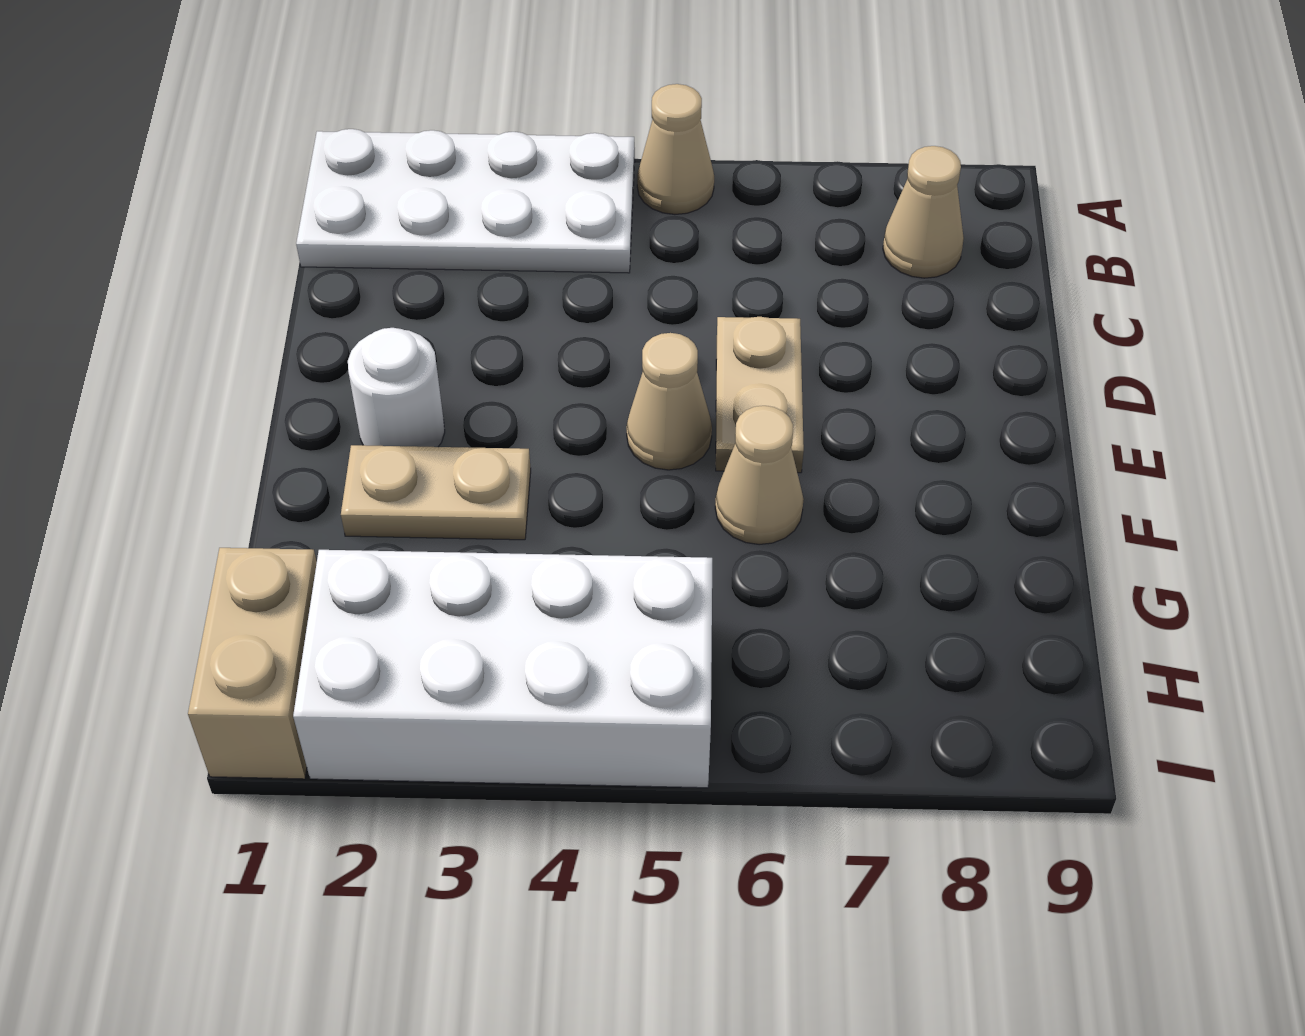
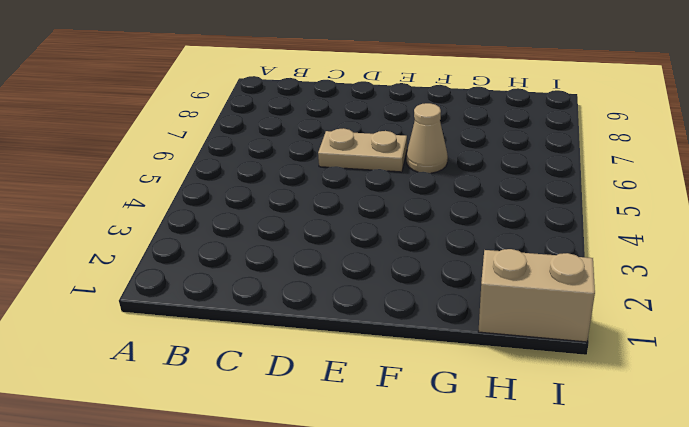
none -> white plate A1:B4 level 1
none -> tan cone A5 level 1

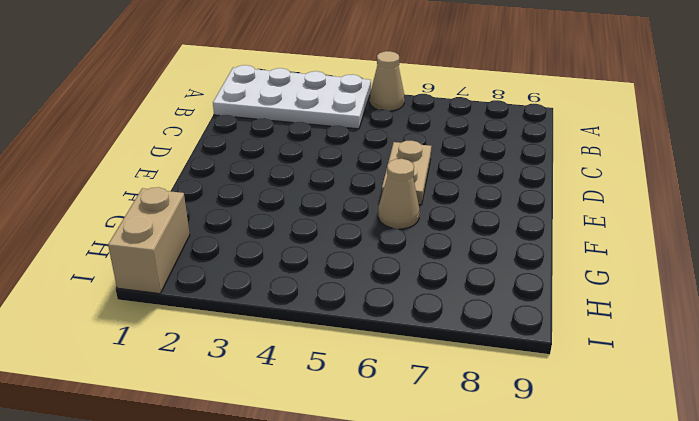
none -> tan cone B8 level 1
none -> white round brick E2 level 1

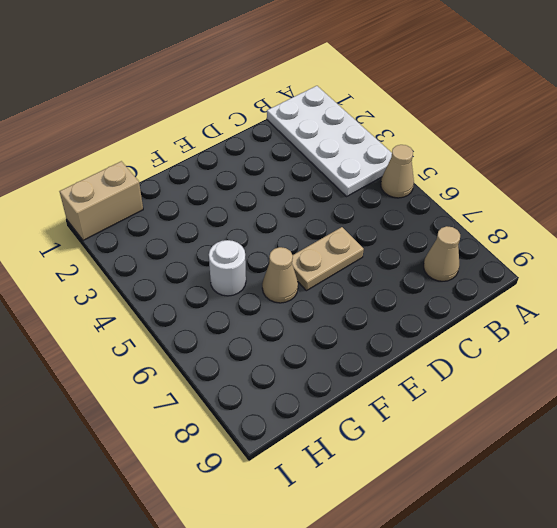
white round brick G5 level 1 -> white round brick E2 level 1
none -> tan cone E5 level 1
none -> tan plate F2:F3 level 1

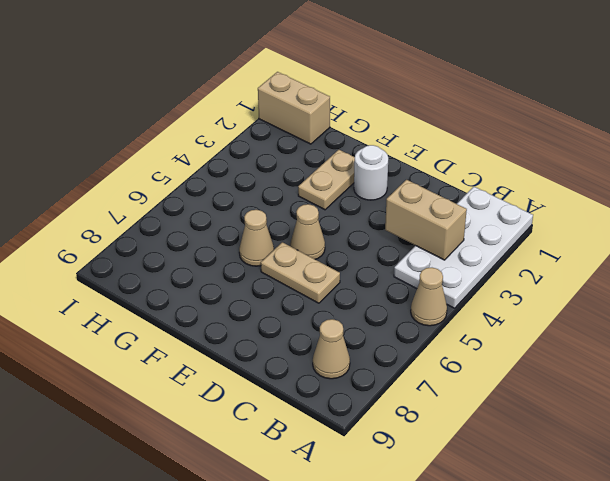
tan brick B3:C3 level 2 -> none
none -> white brick H2:I5 level 1

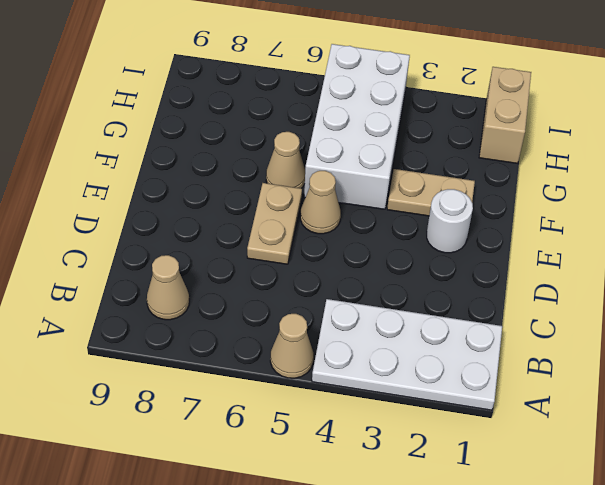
white brick F4:I5 level 1 -> white brick H2:I5 level 1

